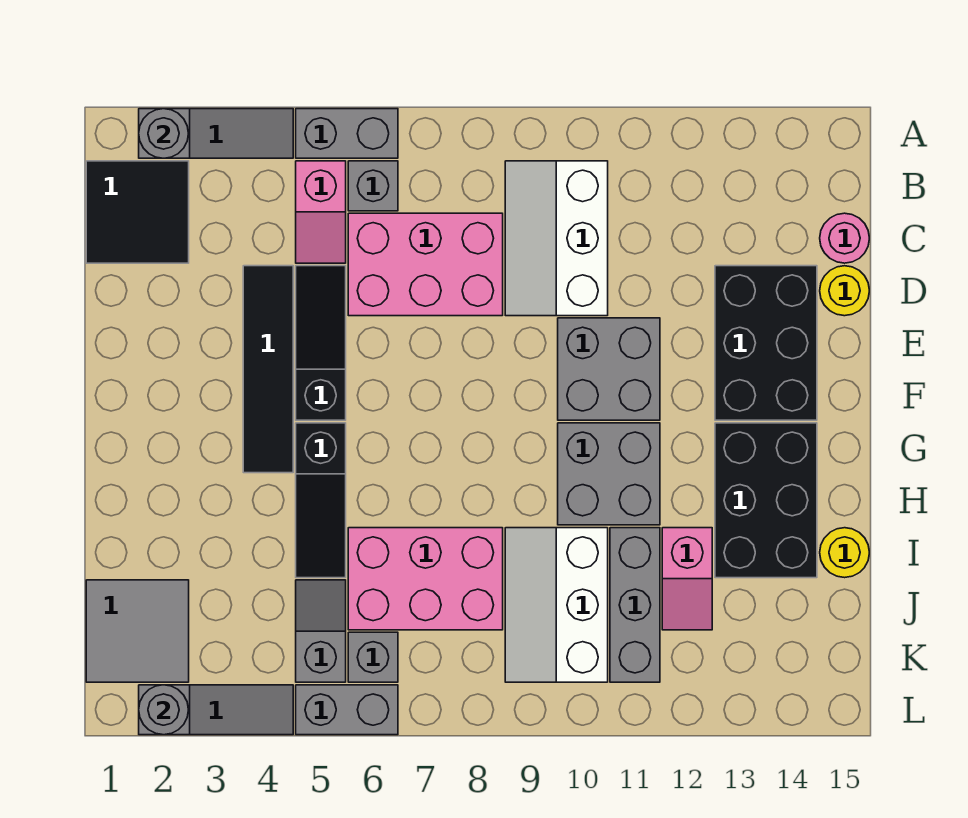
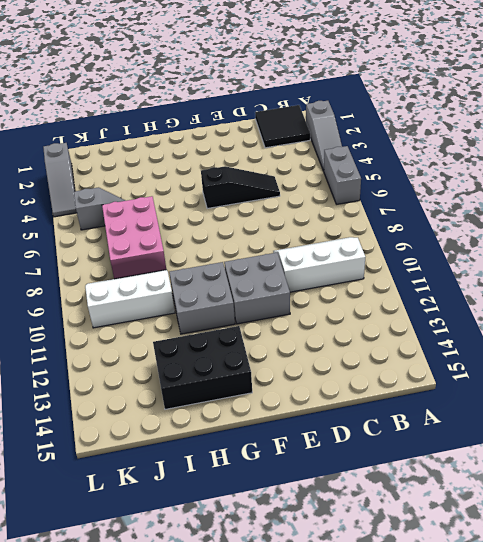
none -> pink slope B5:C5 level 1 top B
none -> grey brick B6 level 1
none -> pink brick C6:D8 level 1

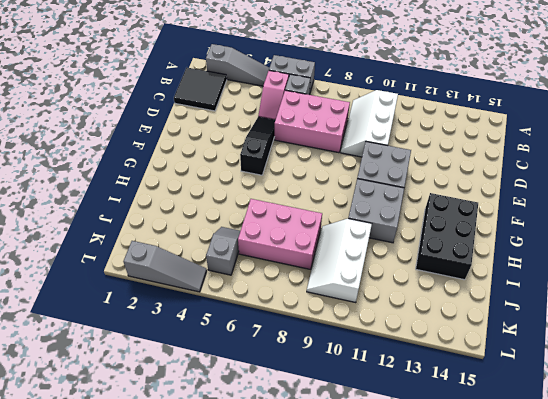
none -> pink round brick C15 level 1
none -> black tile D4:G4 level 1
none -> black brick D13:F14 level 1

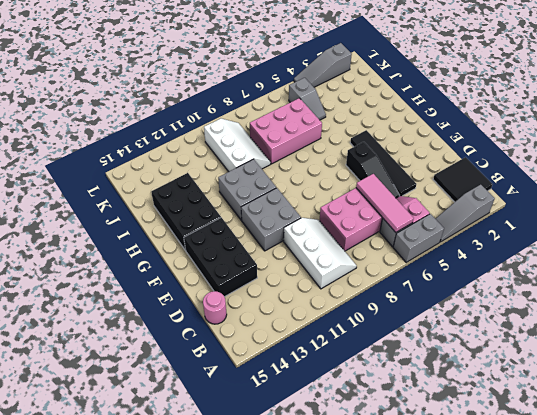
pink tile B6:D6 level 2 -> none
none -> yellow round brick D15 level 1
none -> black slope G5:I5 level 1 top G
none -> grey brick I11:K11 level 1

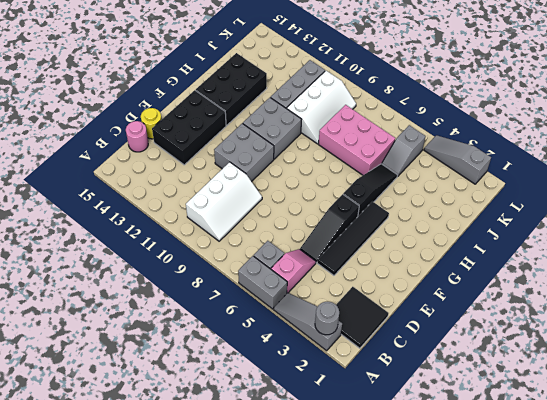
none -> pink brick C6:D8 level 1
none -> pink slope I12:J12 level 1 top I
none -> yellow round brick I15 level 1

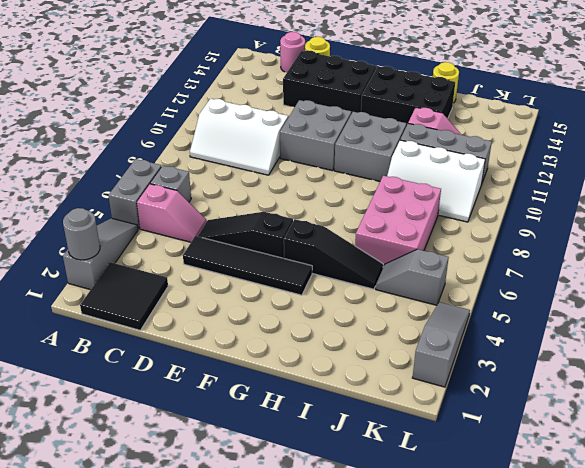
none -> pink brick C6:D8 level 1
none -> grey tile J1:K2 level 1
none -> grey brick K6 level 1

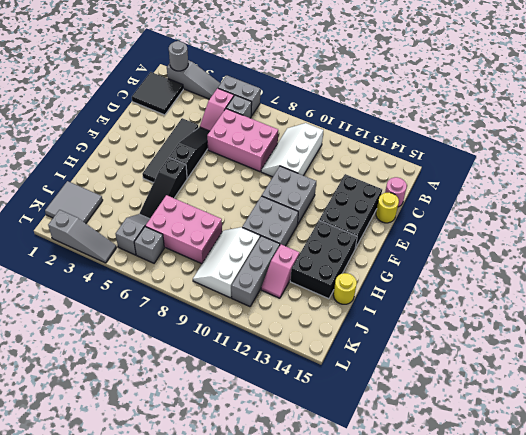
none -> grey brick L5:L6 level 1
none -> grey round brick L2 level 2

